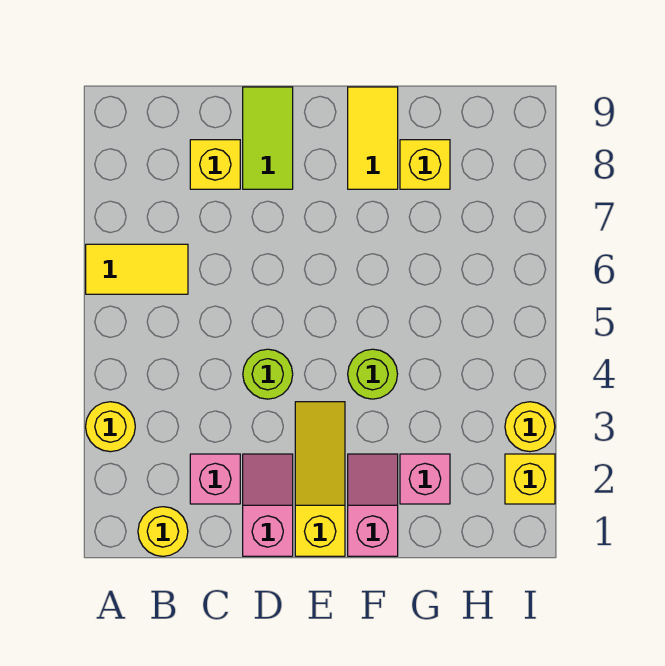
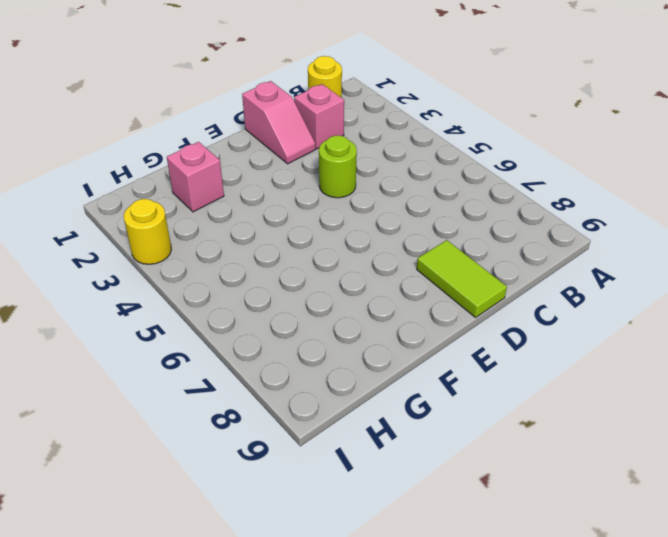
none -> yellow round brick A3 level 1
none -> yellow tile A6:B6 level 1
none -> yellow brick C8 level 1

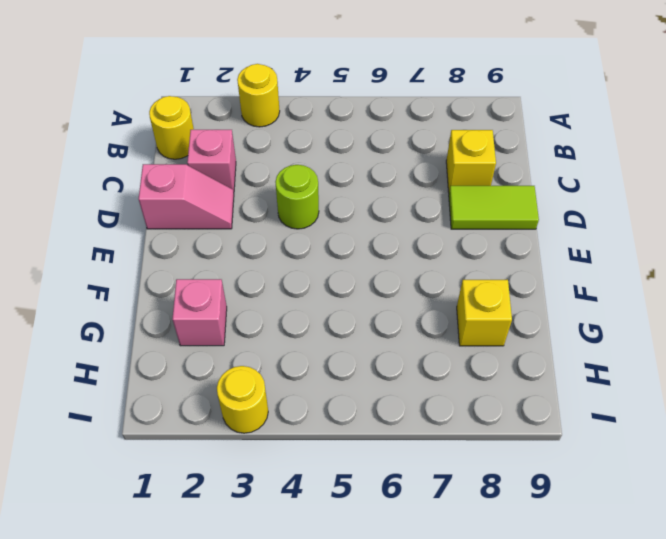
none -> yellow tile A6:B6 level 1
none -> yellow slope E1:E3 level 1 top 1
none -> pink slope F1:F2 level 1 top 1

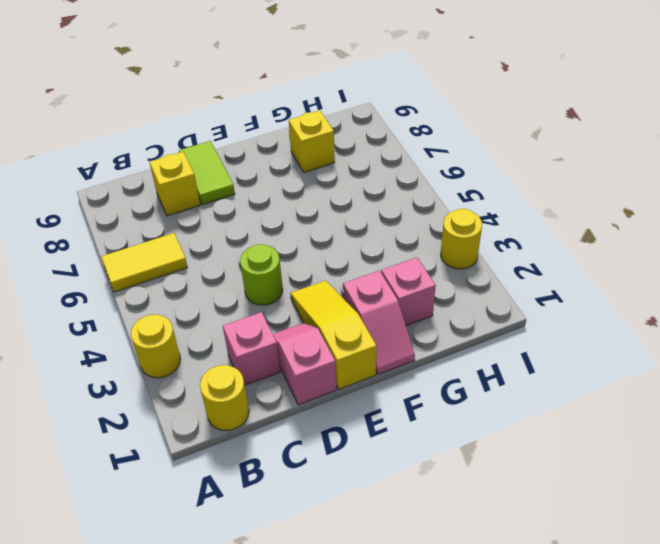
pink slope F1:F2 level 1 top 2 -> pink slope F1:F2 level 1 top 1
none -> lime round brick F4 level 1
none -> yellow tile F8:F9 level 1
none -> yellow brick I2 level 1

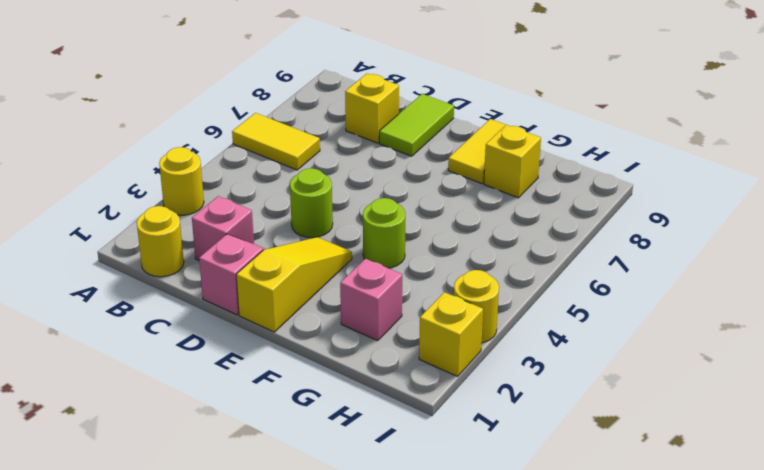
none -> pink slope F1:F2 level 1 top 1

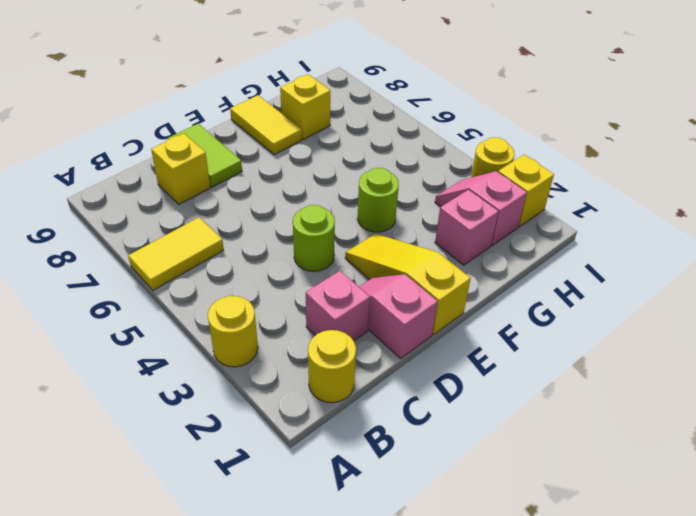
pink slope H2:H3 level 1 top 2 -> pink slope F1:F2 level 1 top 1

